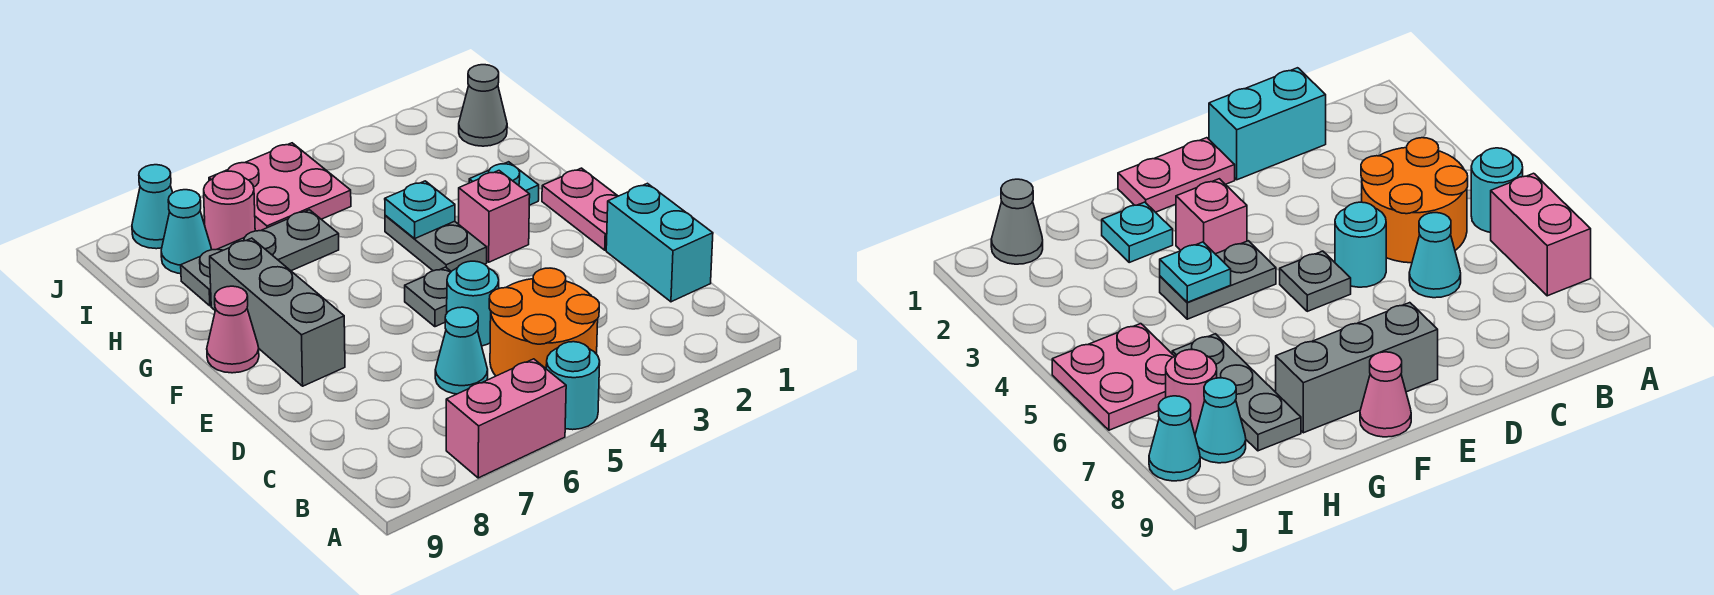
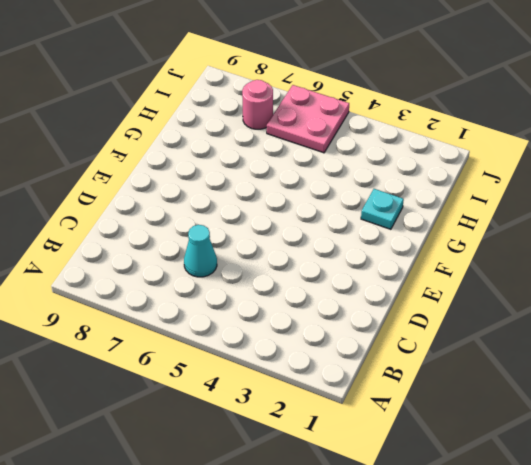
none -> cyan round brick A5 level 1
none -> pink brick A6:A7 level 1
none -> orange round brick B4:C5 level 1

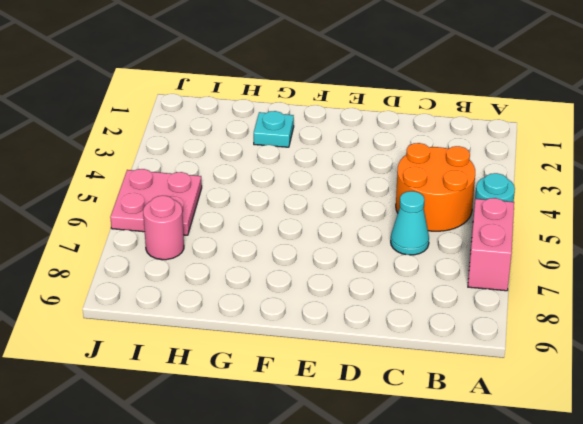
none -> cyan brick C1:D1 level 1
none -> cyan round brick D5 level 1
none -> pink plate E1:F1 level 1

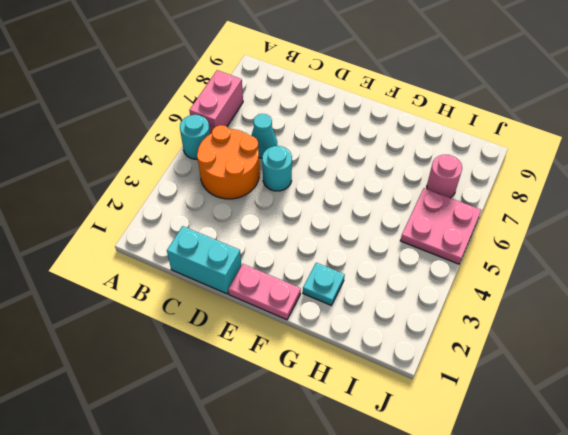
none -> grey plate E5 level 1
none -> grey brick E8:G8 level 1
none -> pink brick F3 level 1

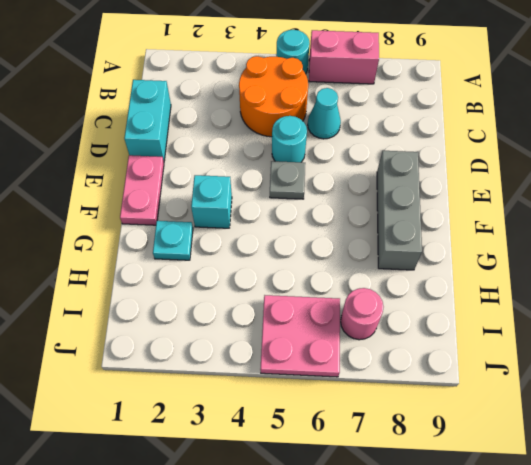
cyan brick F3 level 1 -> pink brick F3 level 1
none -> grey plate F4:G4 level 1
none -> pink cone F9 level 1
none -> grey plate H6:H8 level 1

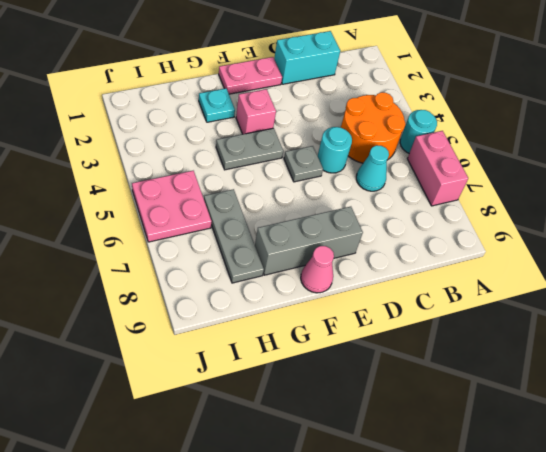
none -> grey cone I1 level 1
none -> pink round brick I7 level 1
none -> cyan cone I8 level 1

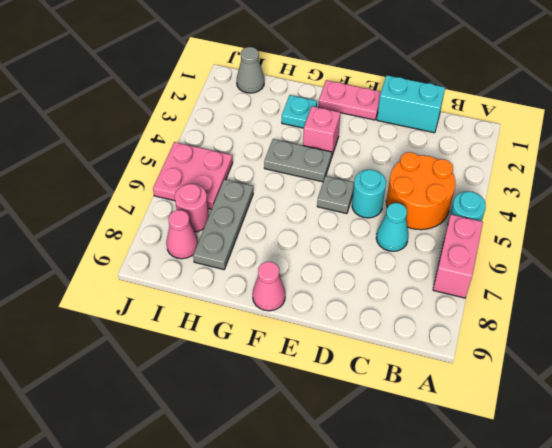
pink cone I8 level 1 -> cyan cone I8 level 1
none -> grey brick E8:G8 level 1
none -> cyan cone J8 level 1
none -> cyan plate G4 level 2

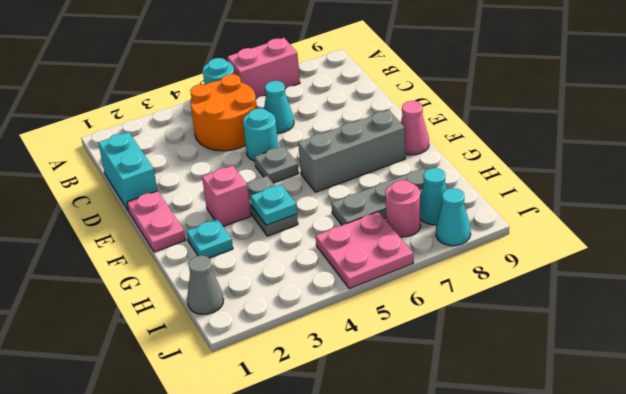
grey brick F6:F8 level 1 -> grey brick E8:G8 level 1

